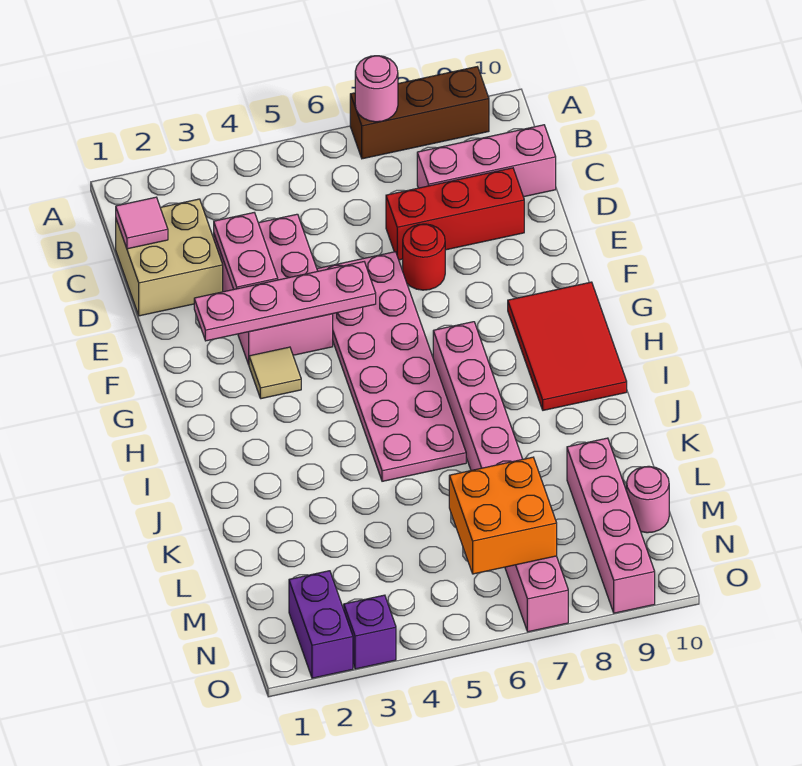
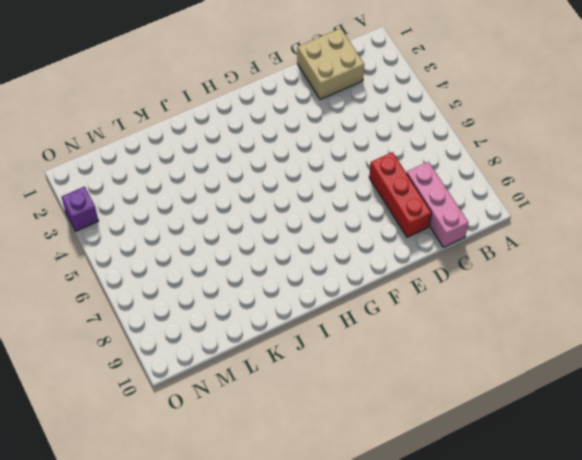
none -> brown brick A7:A9 level 1
none -> pink brick D3:F4 level 1
none -> pink plate E5:J6 level 1

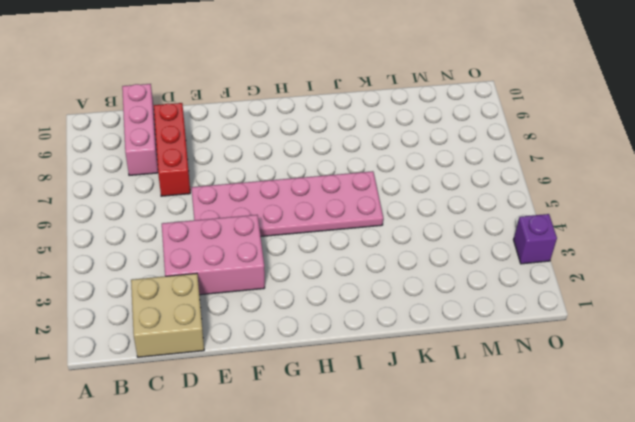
none -> brown brick A7:A9 level 1
none -> red round brick E7 level 1
none -> tan tile G3 level 1

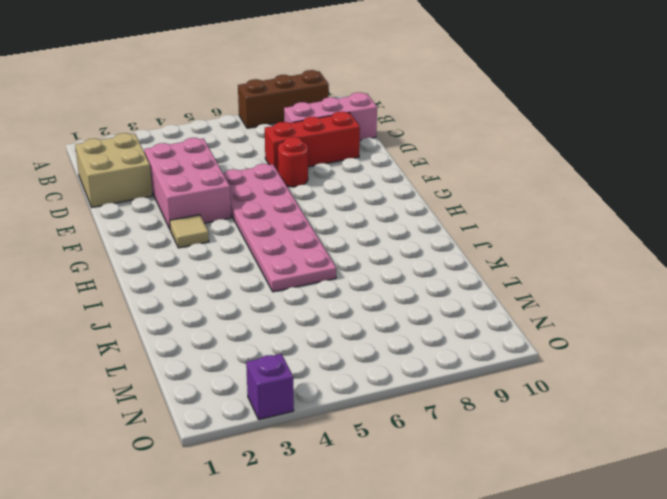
none -> red tile G9:I10 level 1
none -> pink brick H7:O7 level 1
none -> pink brick L9:O9 level 1

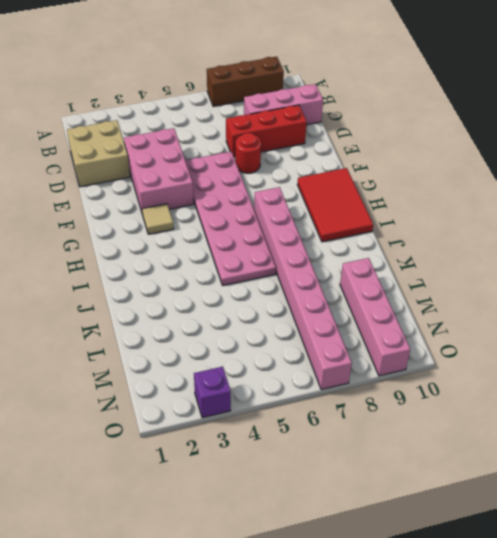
none -> pink round brick M10 level 1
none -> purple brick N2:O2 level 1
none -> pink round brick A7 level 2

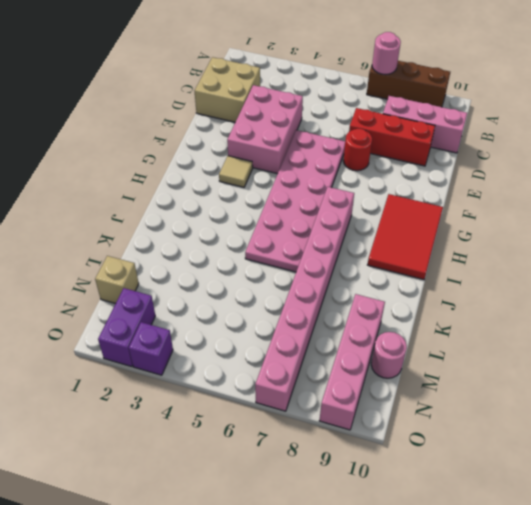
tan brick M1 level 1 -> none
none -> pink tile C1 level 2
none -> pink plate D3:E3 level 2
none -> pink plate F2:F5 level 2

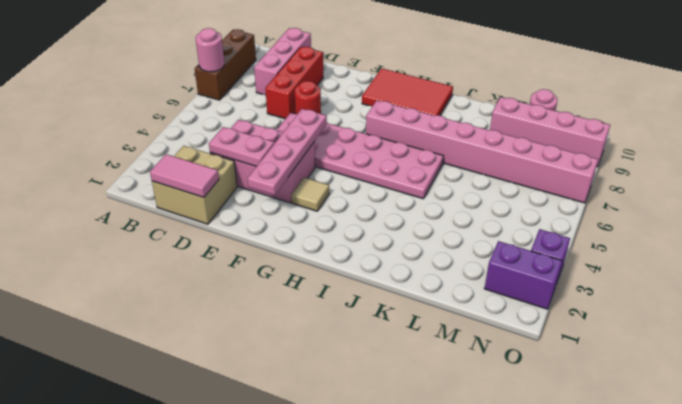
pink tile C1:D1 level 2 -> pink tile C1 level 2
none -> orange brick M6:N7 level 2

